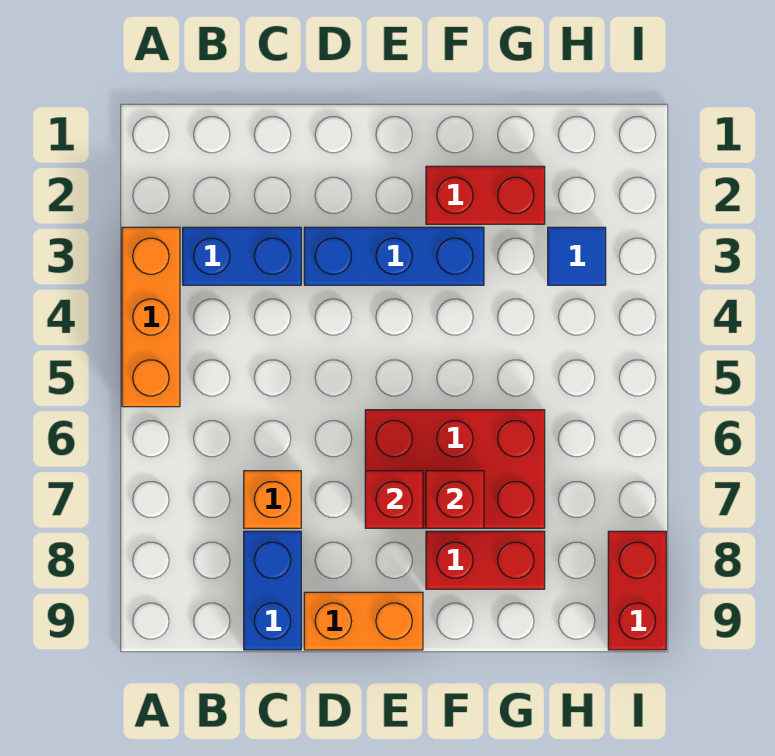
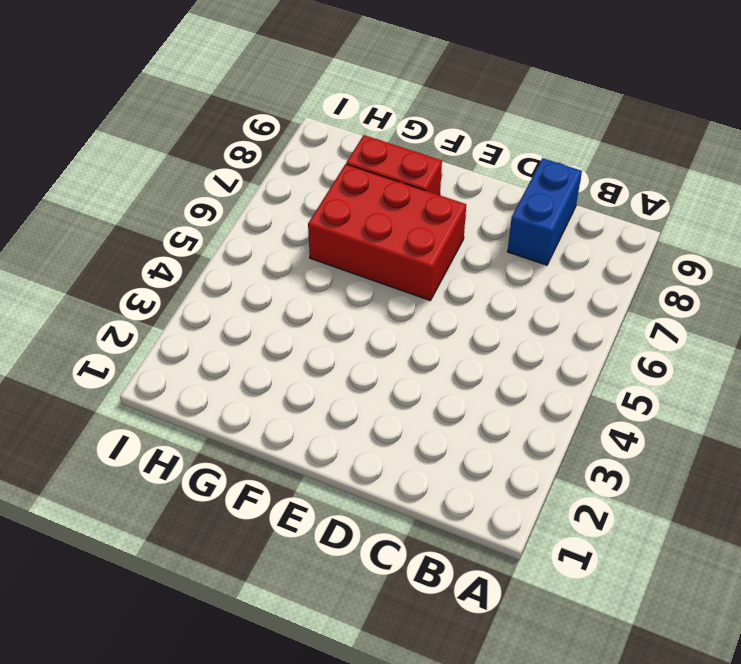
none -> orange brick A3:A5 level 1
none -> blue brick B3:C3 level 1
none -> orange brick C7 level 1

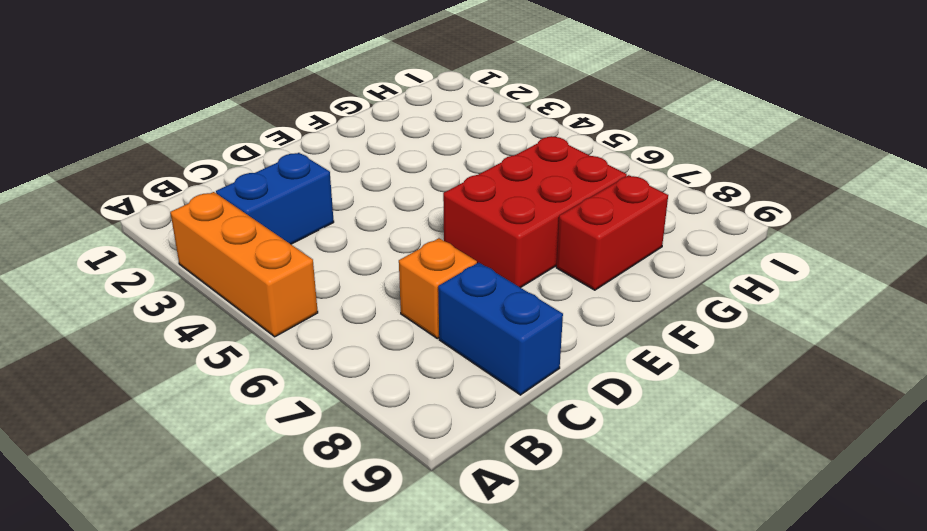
none -> blue brick D3:F3 level 1
none -> orange brick D9:E9 level 1
none -> red brick F2:G2 level 1

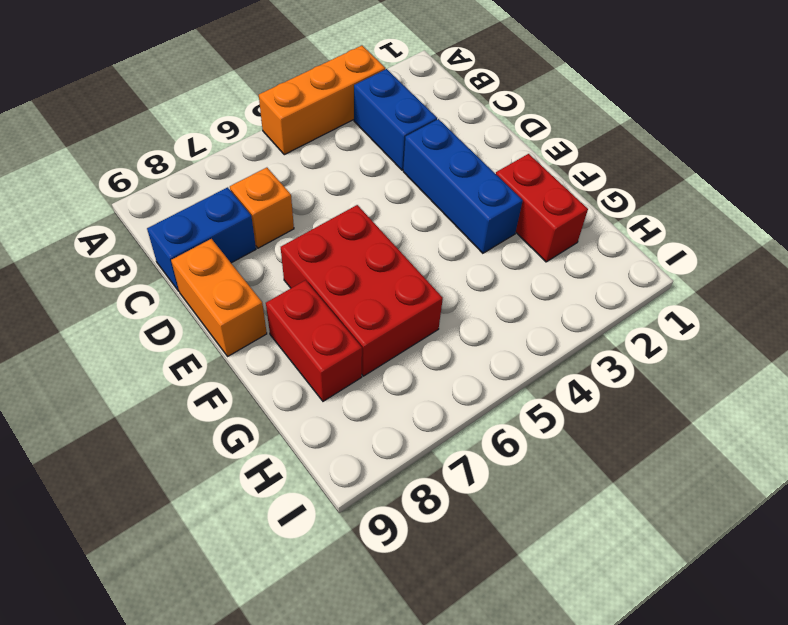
none -> blue tile H3 level 1
none -> red brick I8:I9 level 1
none -> red brick E7 level 2

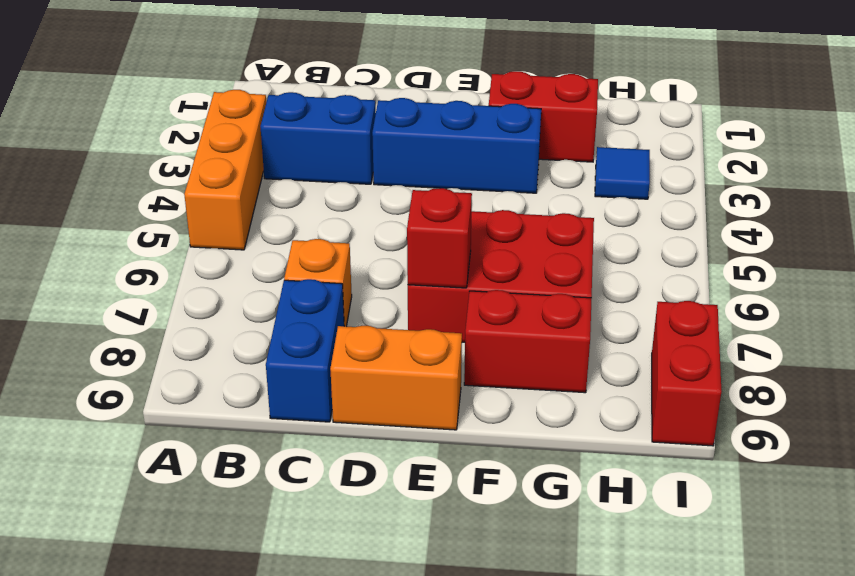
none -> red brick F7 level 2

